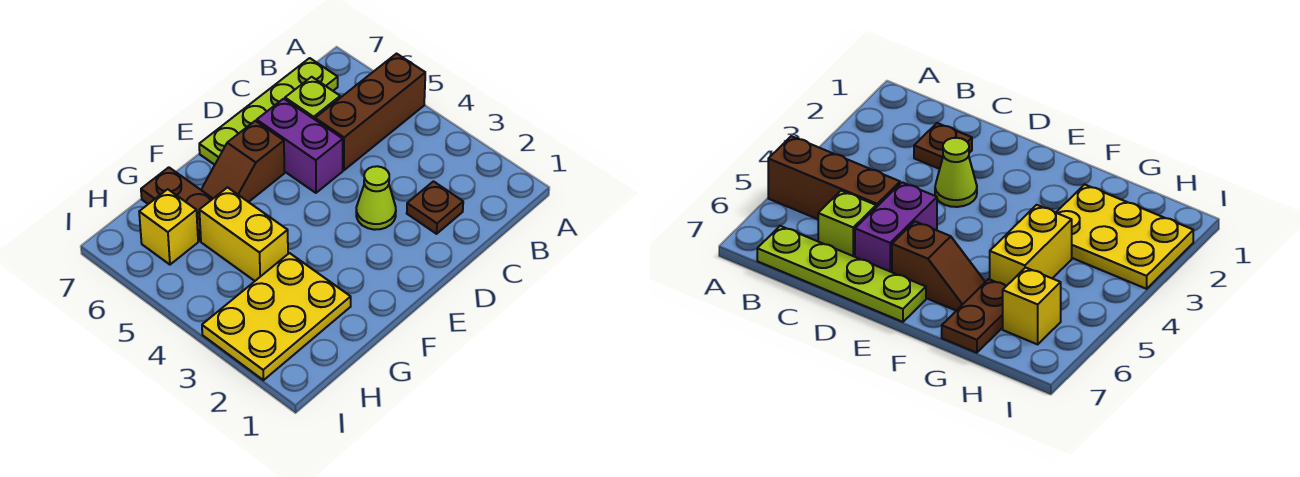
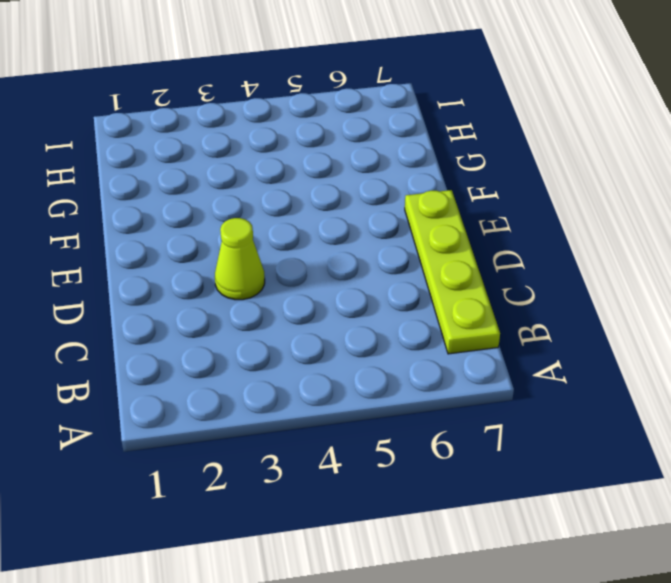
none -> brown brick A5:C5 level 1
none -> brown plate C2 level 1

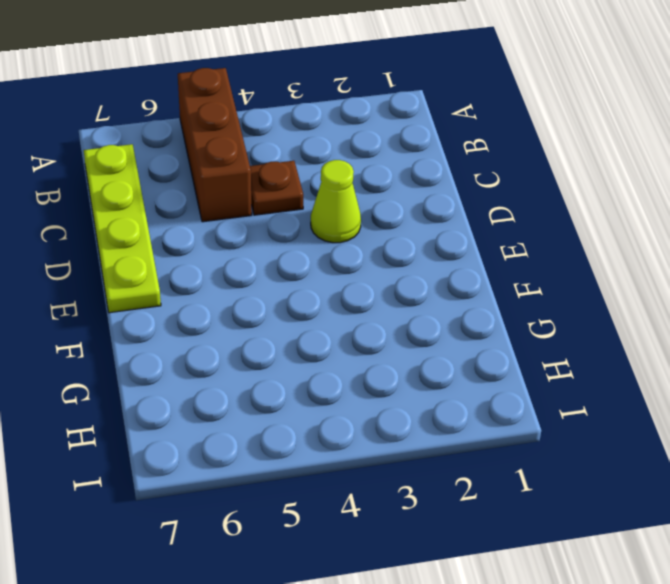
brown plate C4 level 1 -> brown plate C2 level 1
none -> lime brick C6 level 1
none -> purple brick D5:D6 level 1

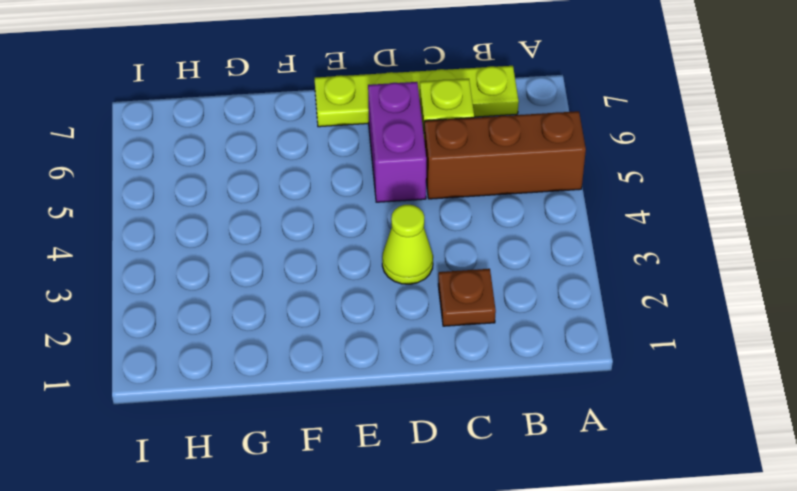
none -> brown slope E6:F6 level 1 top E
none -> yellow plate G2:I3 level 1

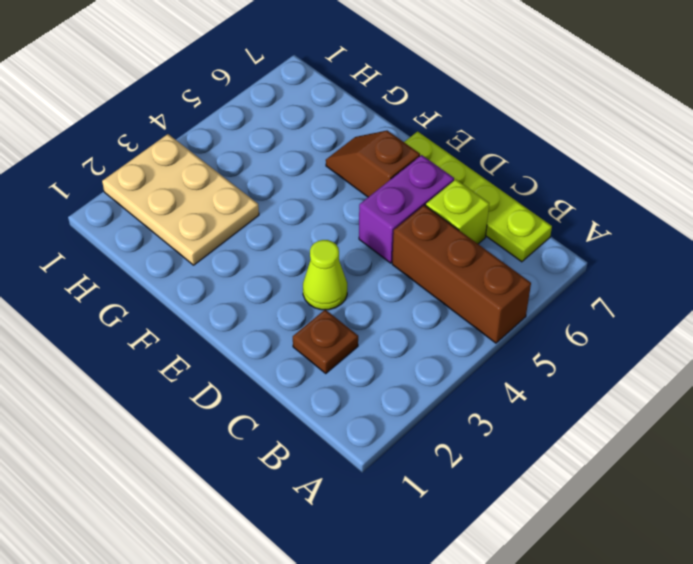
tan plate G2:I3 level 1 -> yellow plate G2:I3 level 1
none -> yellow brick G4:G5 level 1
none -> brown plate G6:G7 level 1

